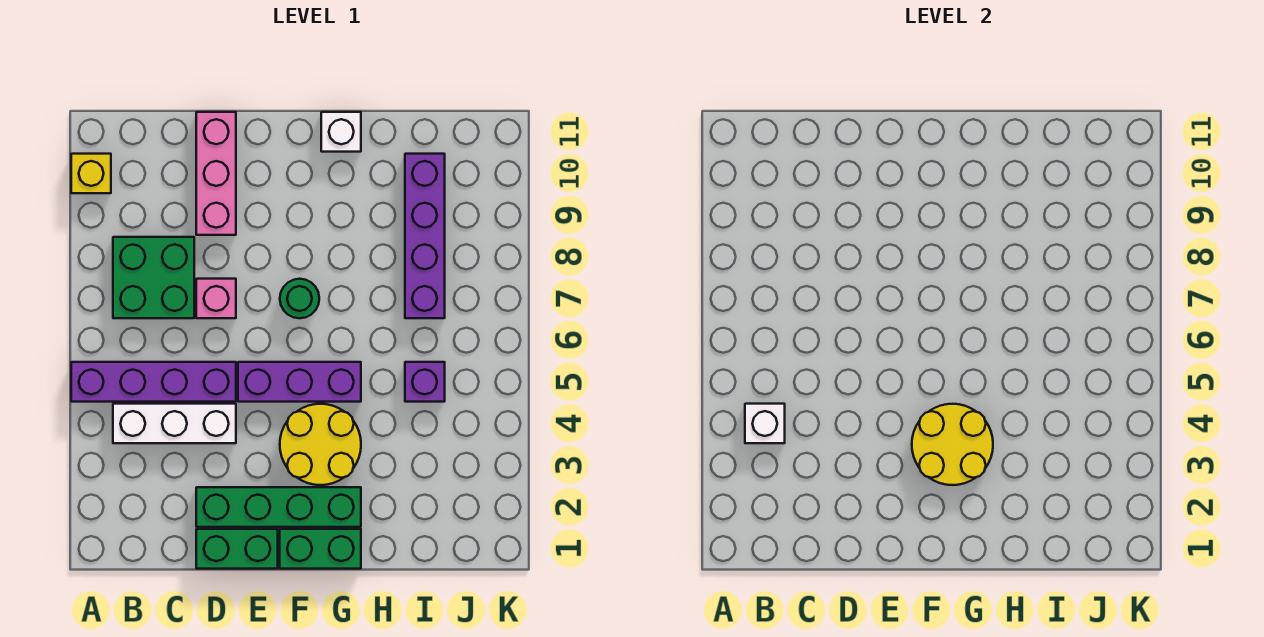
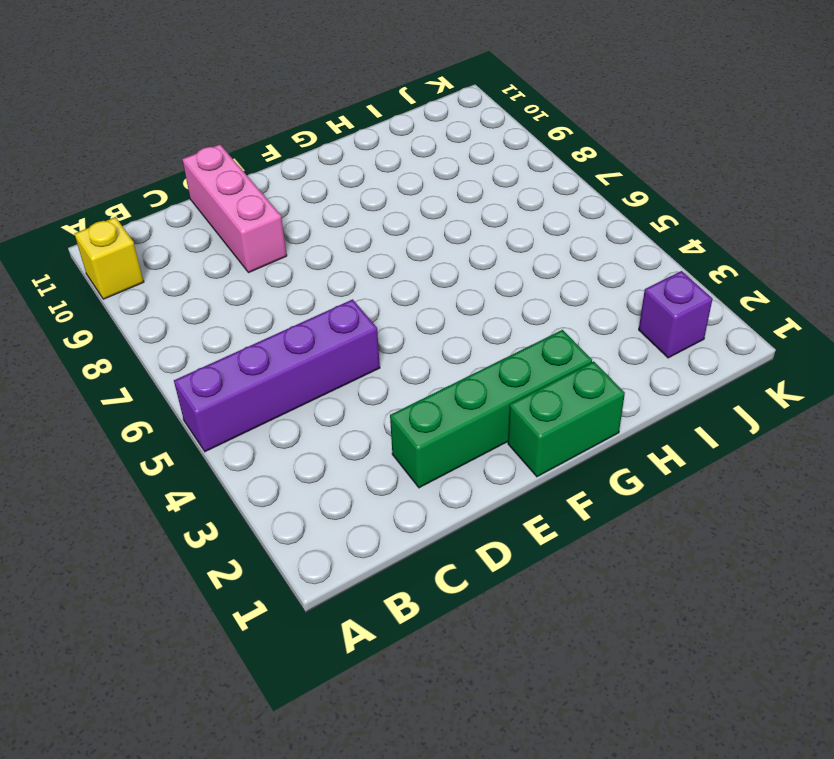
purple brick J2 level 1 -> purple brick I5 level 1
none -> white brick B4:D4 level 1
none -> green brick B7:C8 level 1
none -> green brick D1:E1 level 1

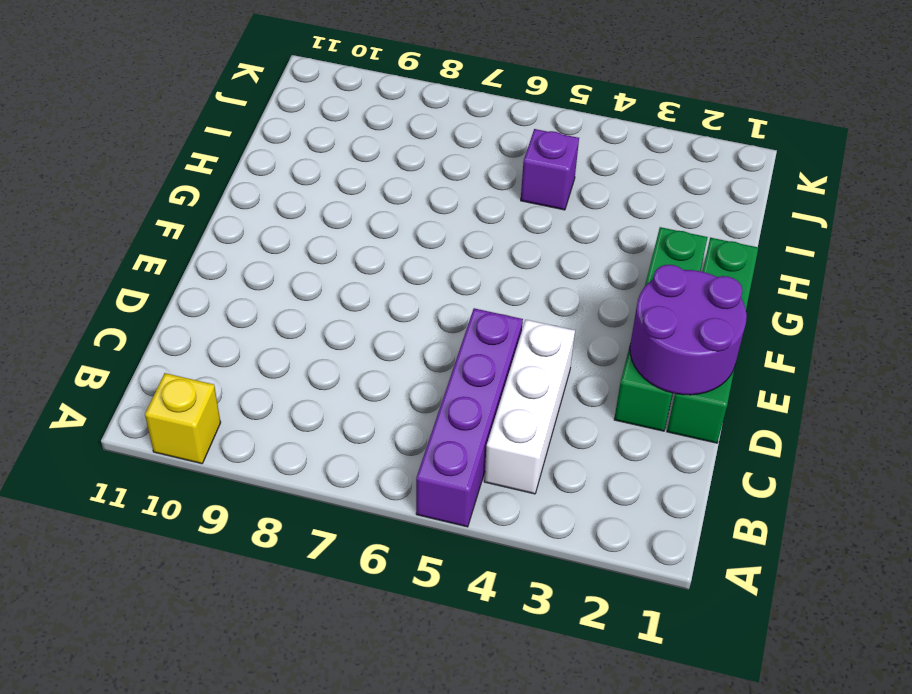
purple round brick D1:E2 level 2 -> none
none -> green brick B7:C8 level 1
none -> pink brick D7 level 1
none -> pink brick D9:D11 level 1

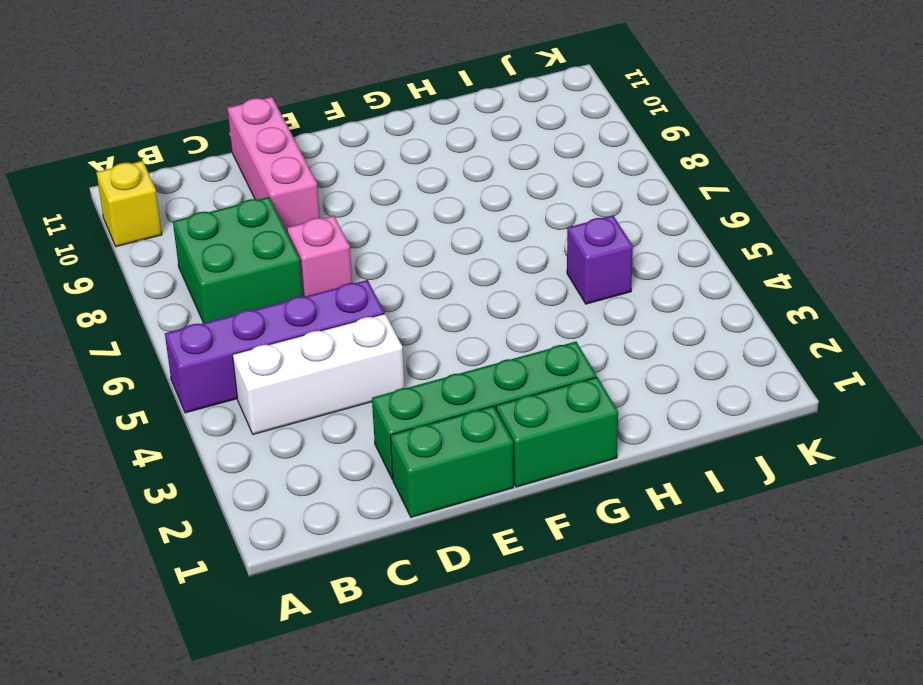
none -> purple brick E5:G5 level 1
none -> yellow round brick F3:G4 level 1
none -> green round brick F7 level 1

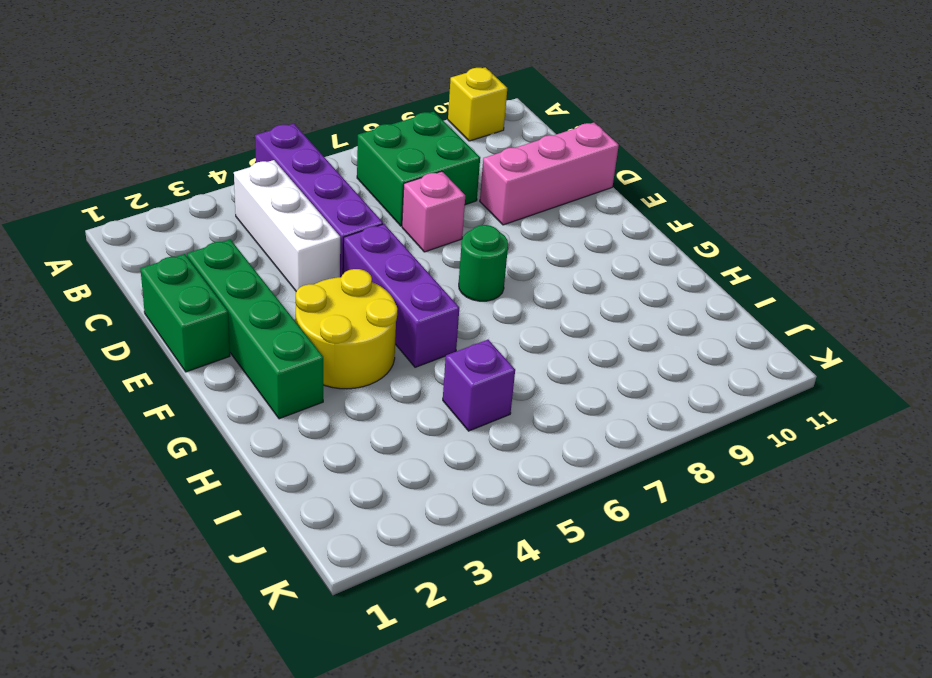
none -> green brick F1:G1 level 1
none -> white brick G11 level 1
none -> purple brick I7:I10 level 1

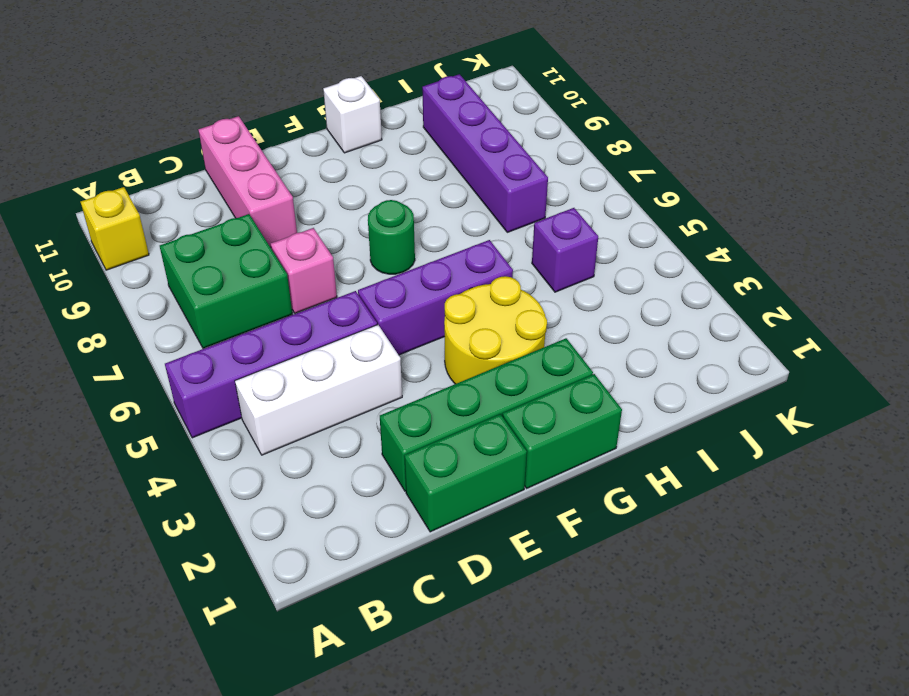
none -> white brick B4 level 2
none -> yellow round brick F3:G4 level 2

